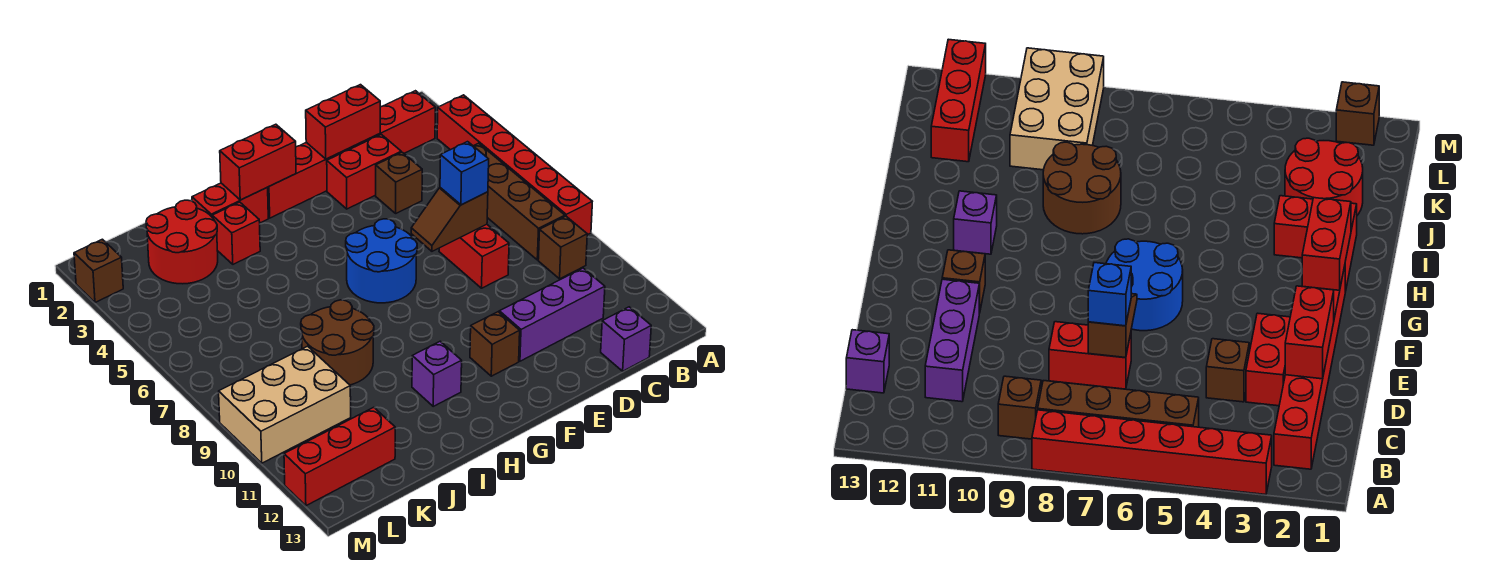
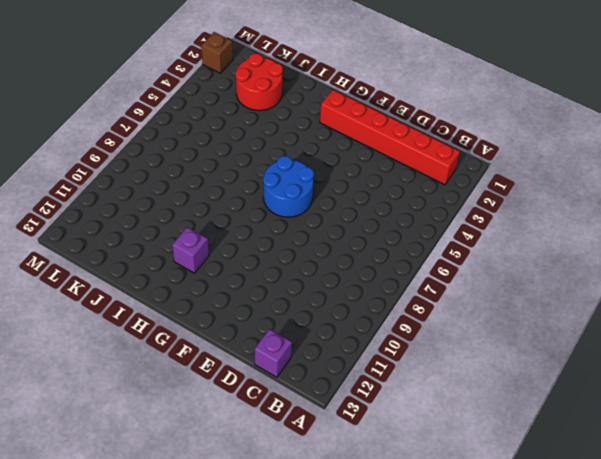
none -> red brick A3:A8 level 1
none -> brown brick B5:B8 level 1
none -> brown brick B9 level 1

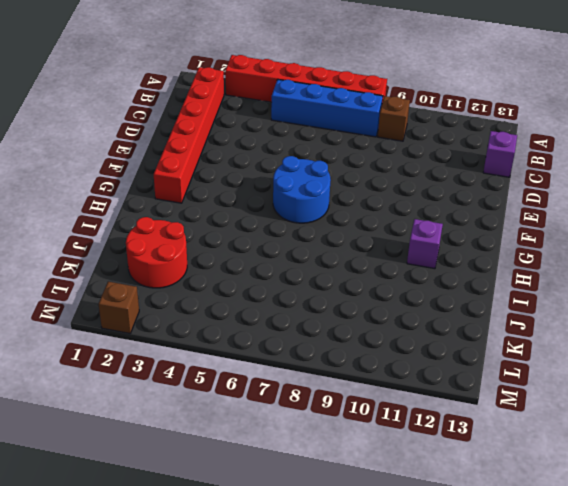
blue brick B5:B8 level 1 -> brown brick B5:B8 level 1
none -> purple brick C11:E11 level 1
none -> red brick D3:E3 level 1
none -> brown brick D4 level 1

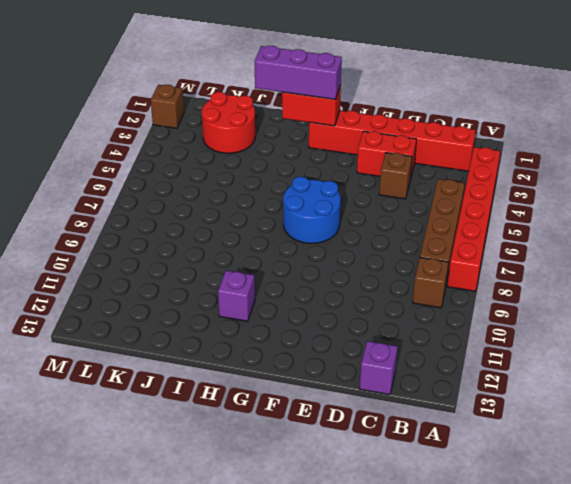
purple brick G2:I2 level 3 -> purple brick C11:E11 level 1
none -> red brick D7:D8 level 1
none -> brown brick F11 level 1
none -> red brick H2:I2 level 1

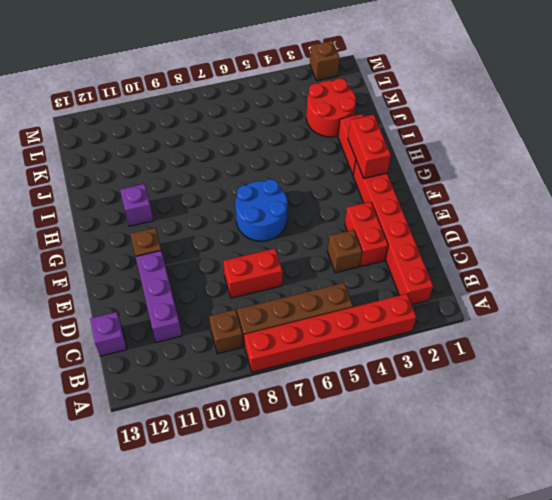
none -> red brick I3 level 1
none -> brown round brick I8:J9 level 1
none -> tan brick K9:M10 level 1

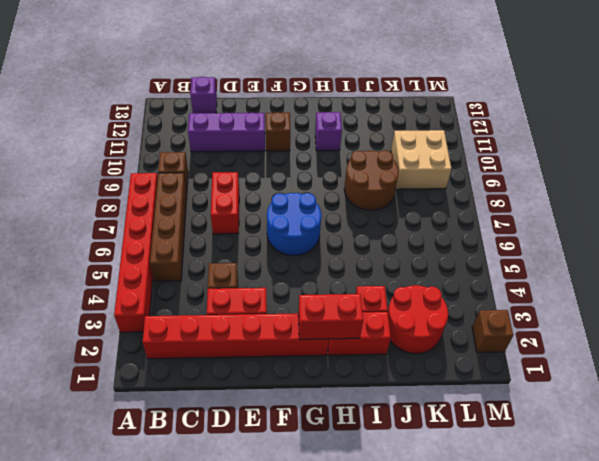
tan brick K9:L10 level 1 -> tan brick K9:M10 level 1
none -> red brick K12:M12 level 1
none -> red brick D2:E2 level 2
none -> brown slope D7:E7 level 2 top D

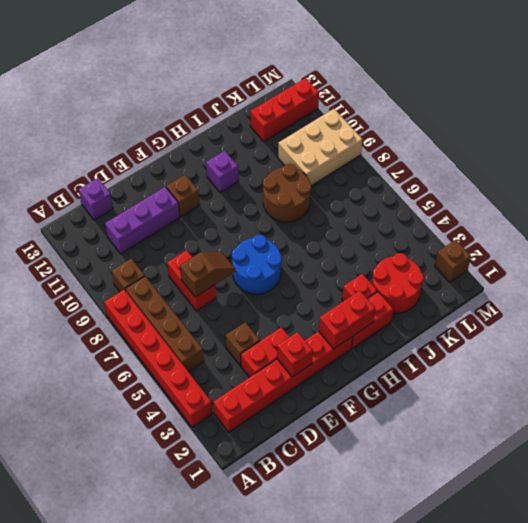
red brick E2 level 2 -> red brick D2:E2 level 2
none -> blue brick D7 level 3

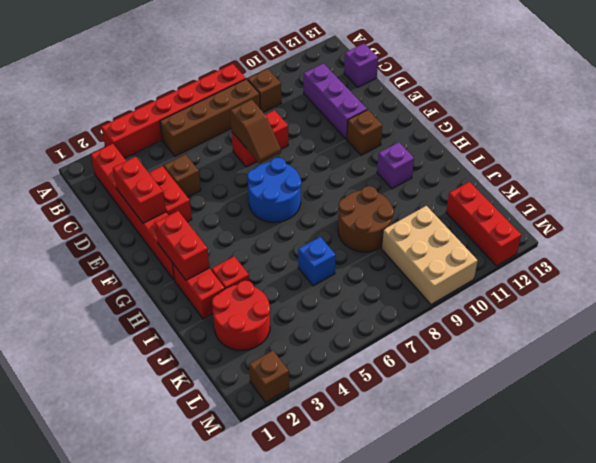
blue brick J6 level 1 -> blue brick D7 level 3

